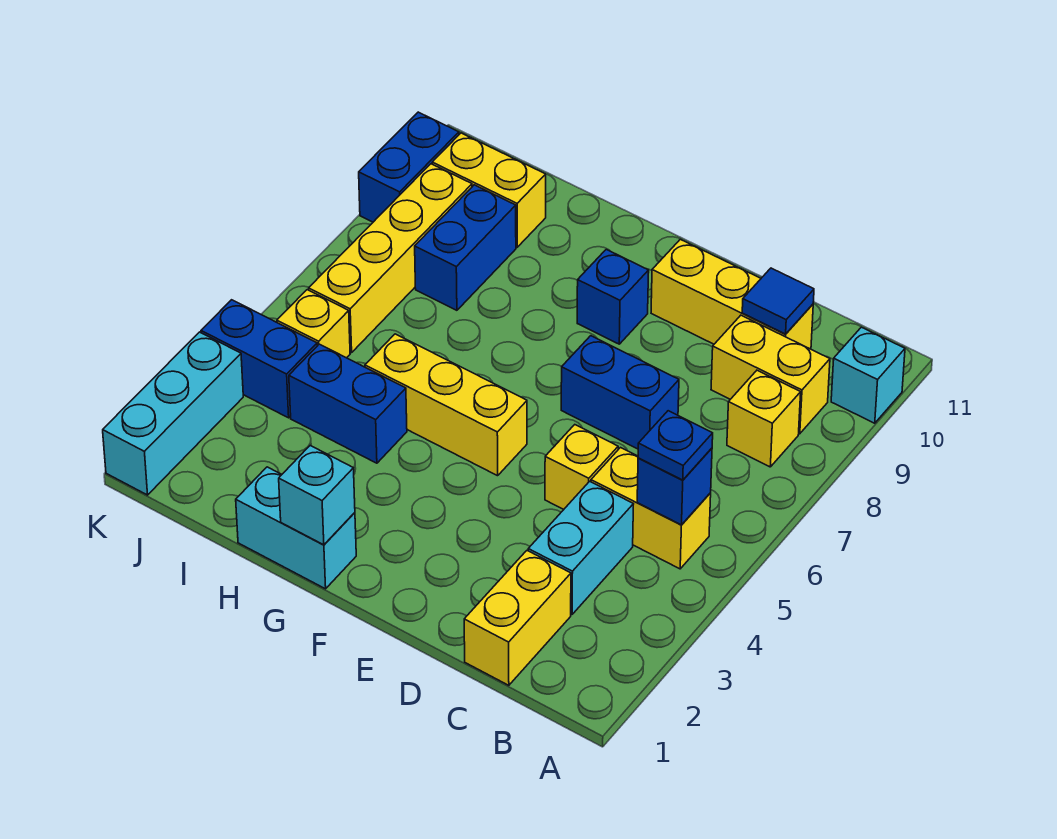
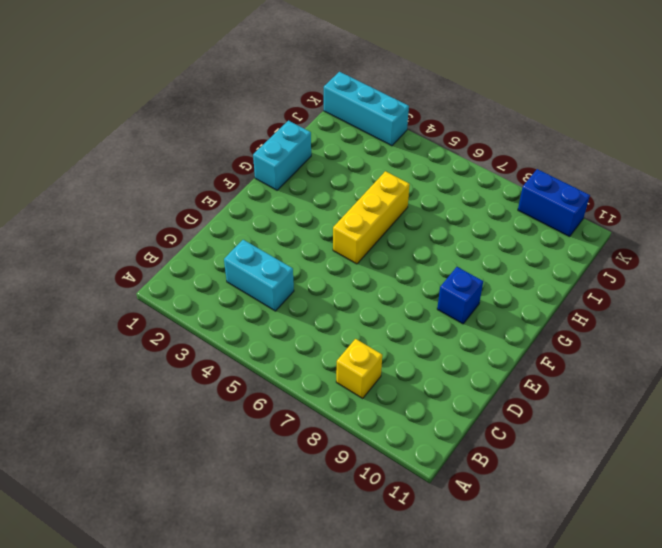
none -> cyan brick A10 level 1
none -> yellow brick B5:C5 level 1
none -> yellow brick B9:C9 level 1

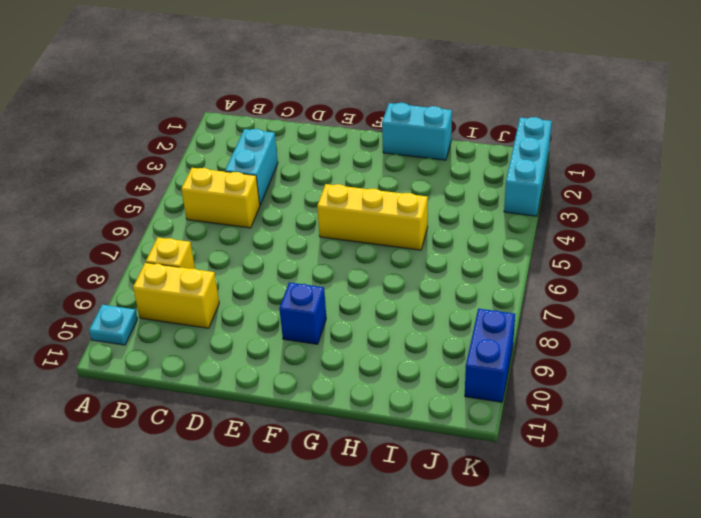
cyan plate A10 level 1 -> cyan brick A10 level 1
none -> yellow brick C1:C2 level 1
none -> yellow brick C10:E10 level 1
none -> yellow brick D5 level 1

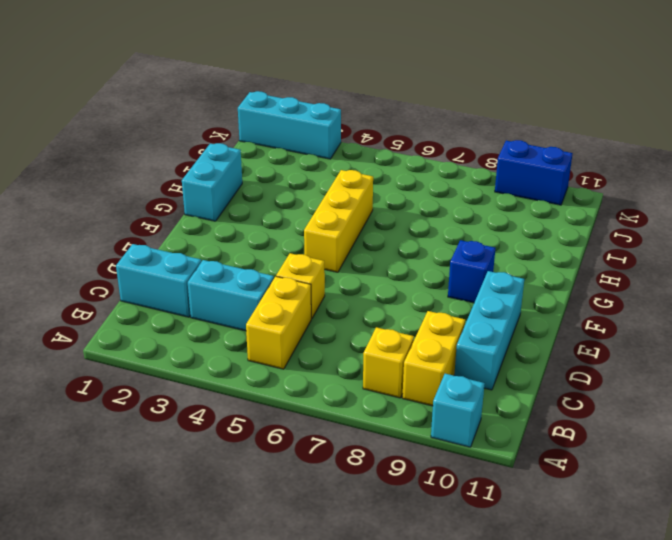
cyan brick C1:C2 level 1 -> yellow brick C1:C2 level 1
cyan brick C10:E10 level 1 -> yellow brick C10:E10 level 1
none -> blue brick D7:E7 level 1
none -> blue brick H4:I4 level 1
none -> blue brick I8:I9 level 1

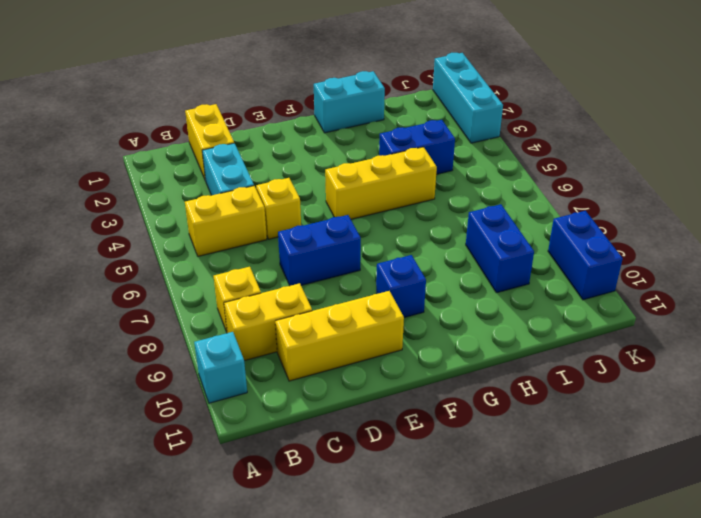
none -> yellow brick I10:J10 level 1
none -> blue brick J4:K4 level 1
none -> yellow brick J5 level 1

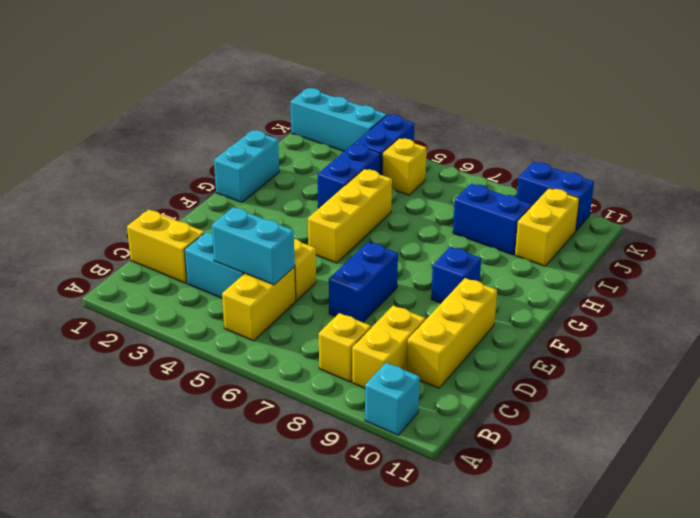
cyan brick C4:C5 level 2 -> none
none -> yellow brick J6:J9 level 1
none -> blue brick B5 level 2
none -> blue tile C10 level 2

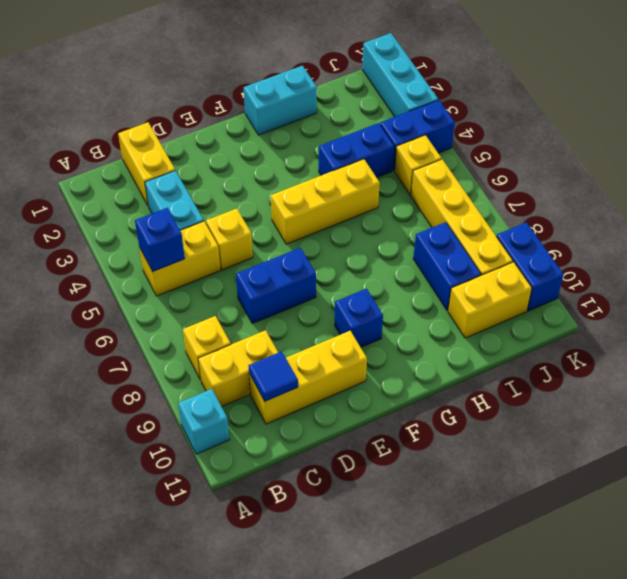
none -> cyan brick G1 level 2
none -> blue plate B5 level 3

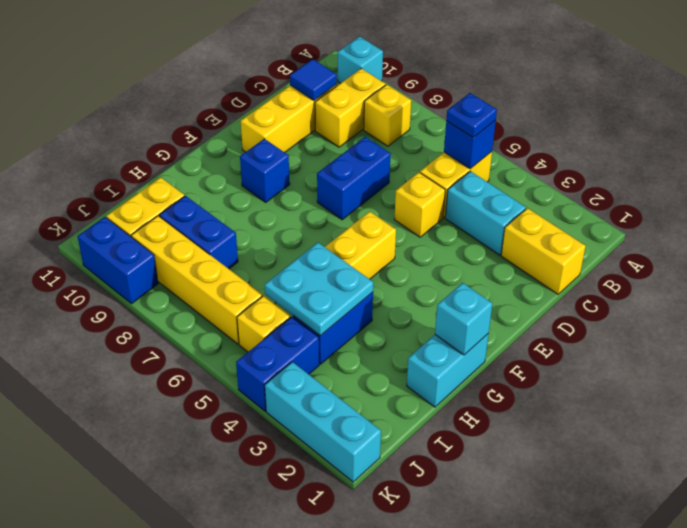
cyan plate H4:I5 level 2 -> none

